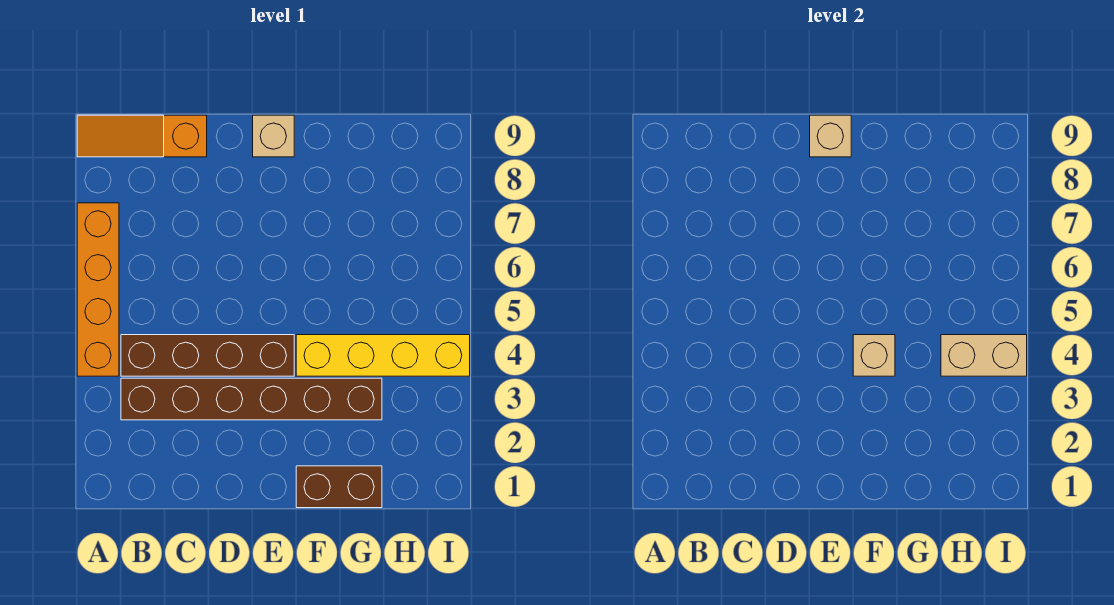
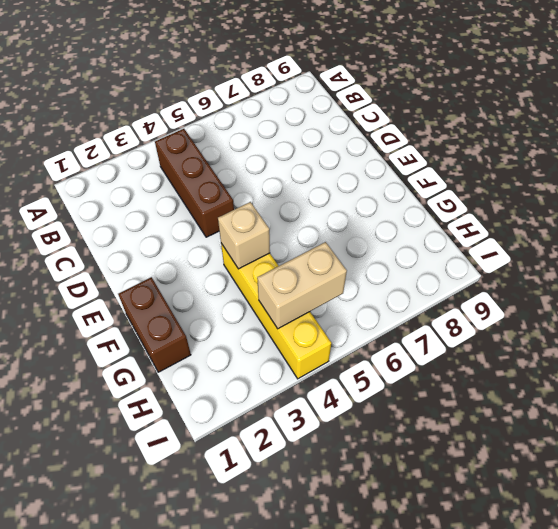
brown brick B4:D4 level 1 -> brown brick B4:E4 level 1
tan brick H4:H5 level 2 -> tan brick H4:I4 level 2
none -> orange brick A4:A7 level 1
none -> orange slope A9:C9 level 1 top C

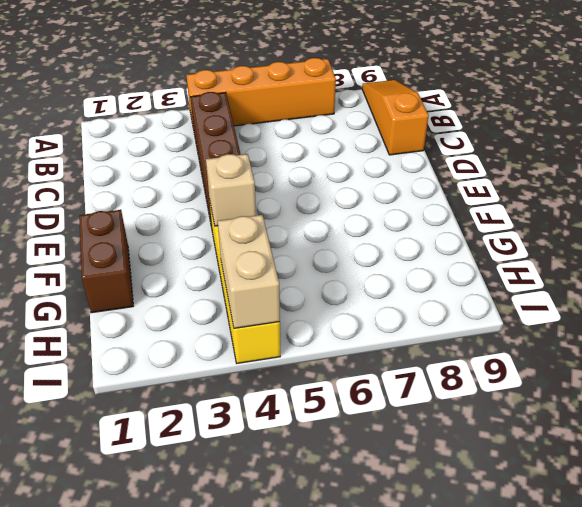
none -> brown brick B3:G3 level 1
none -> tan brick E9 level 1

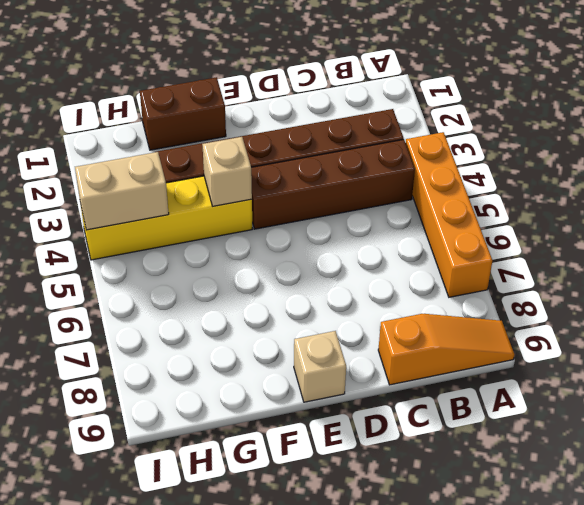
none -> tan brick E9 level 2

